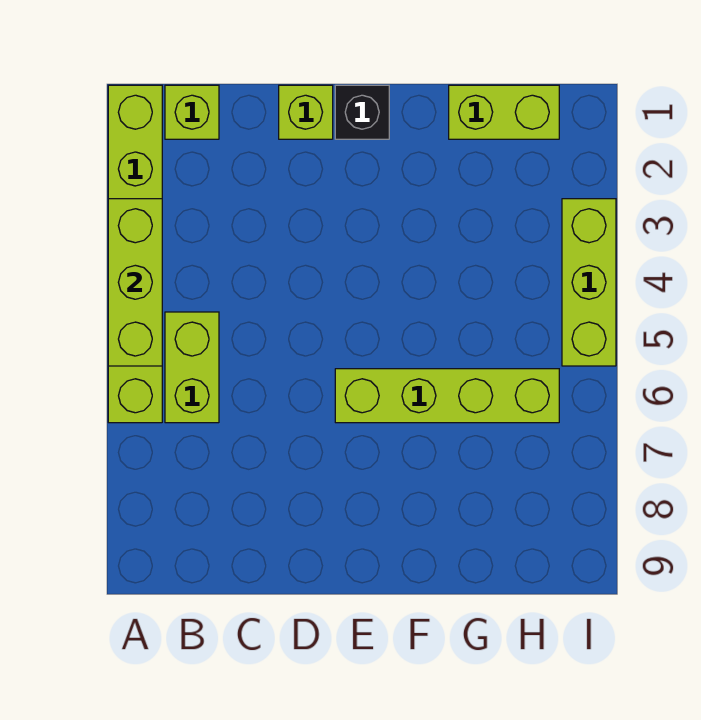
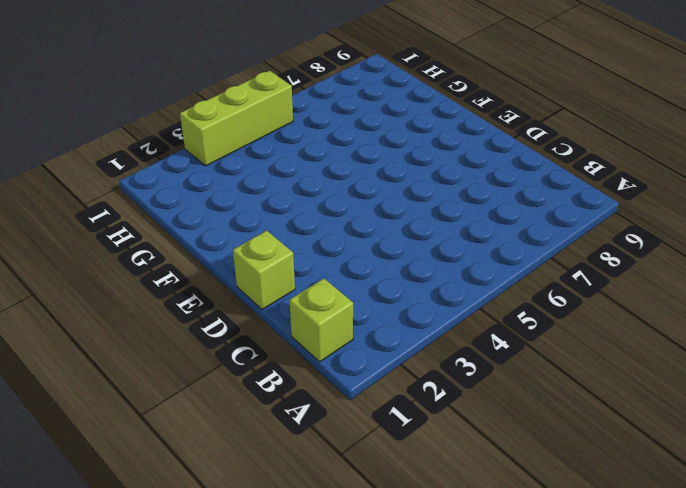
none -> lime brick A1:A6 level 1
none -> lime brick B5:B6 level 1

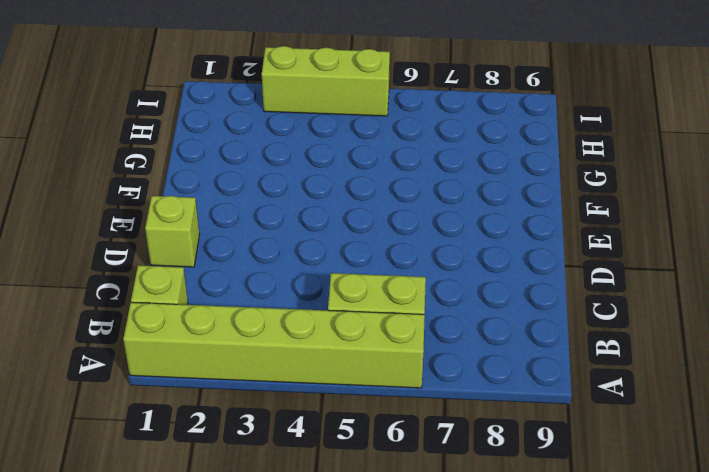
none -> black brick E1 level 1
none -> lime brick E6:H6 level 1

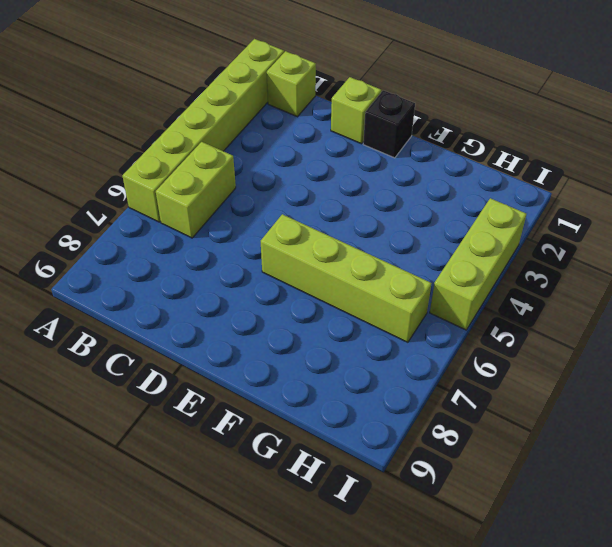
none -> lime brick G1:H1 level 1
none -> lime brick A3:A5 level 2

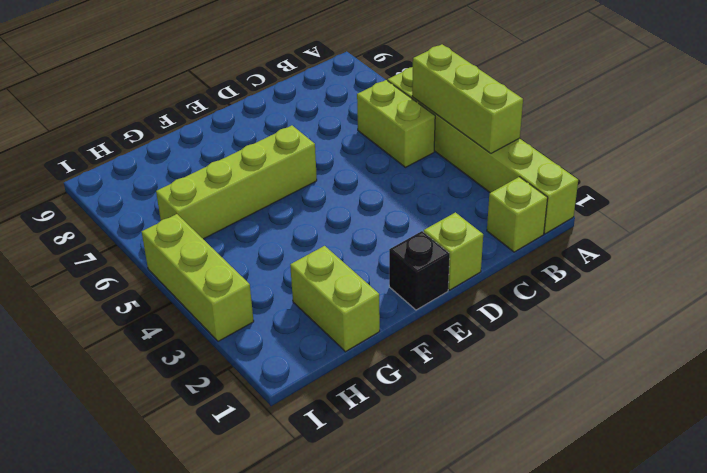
lime brick G1:G2 level 1 -> lime brick G1:H1 level 1

